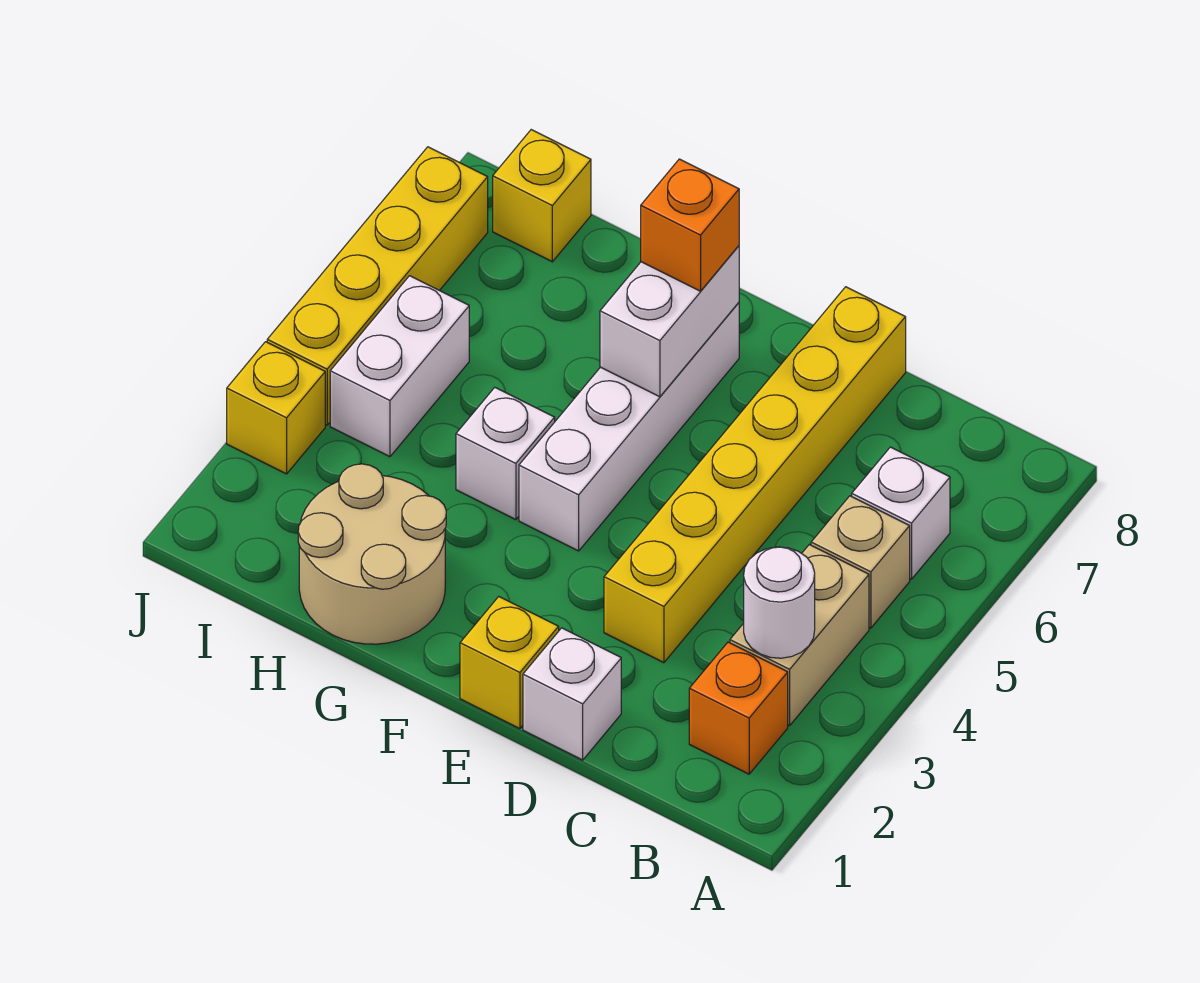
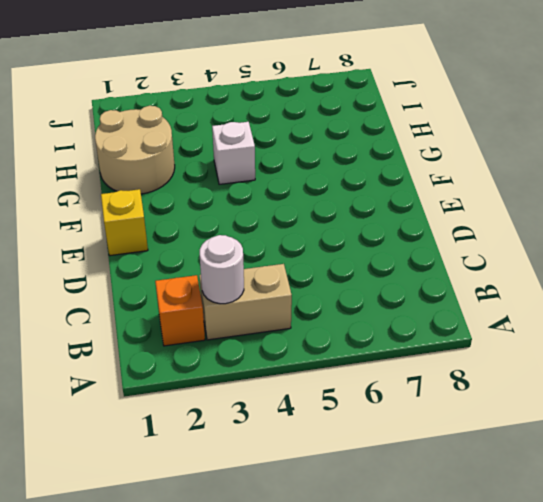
none -> tan brick B5 level 1
none -> white brick B6 level 1
none -> white brick D1 level 1

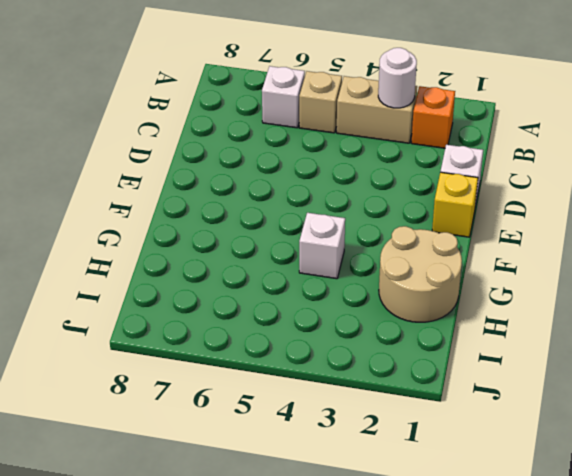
none -> yellow brick D3:D8 level 1
none -> white brick F4:F7 level 1
none -> white brick I4:I5 level 1

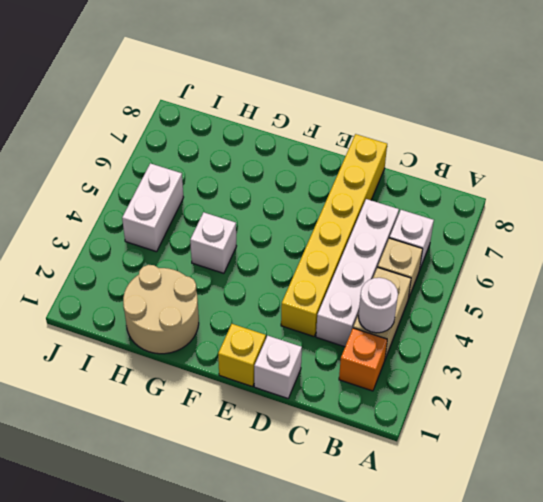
white brick C3:C6 level 1 -> white brick F4:F7 level 1
none -> yellow brick I8 level 1
none -> yellow brick J3 level 1
none -> yellow brick J4:J7 level 1

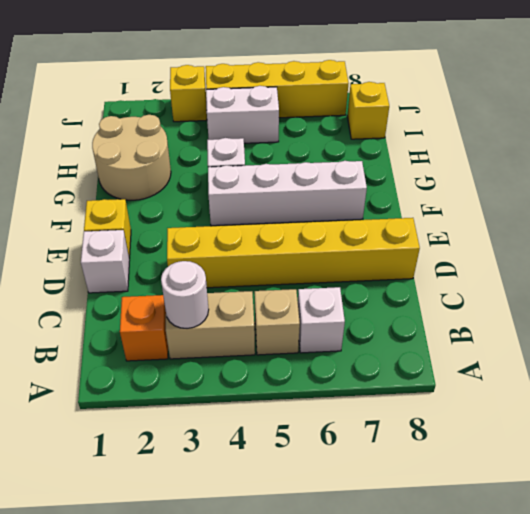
none -> white brick F6:F7 level 2
none -> orange brick F7 level 3

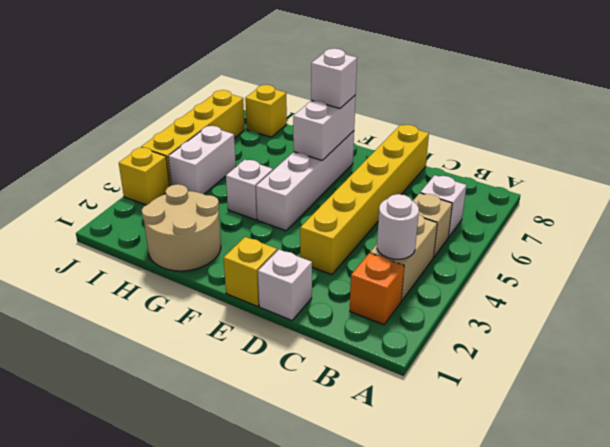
white brick F7 level 3 -> orange brick F7 level 3

